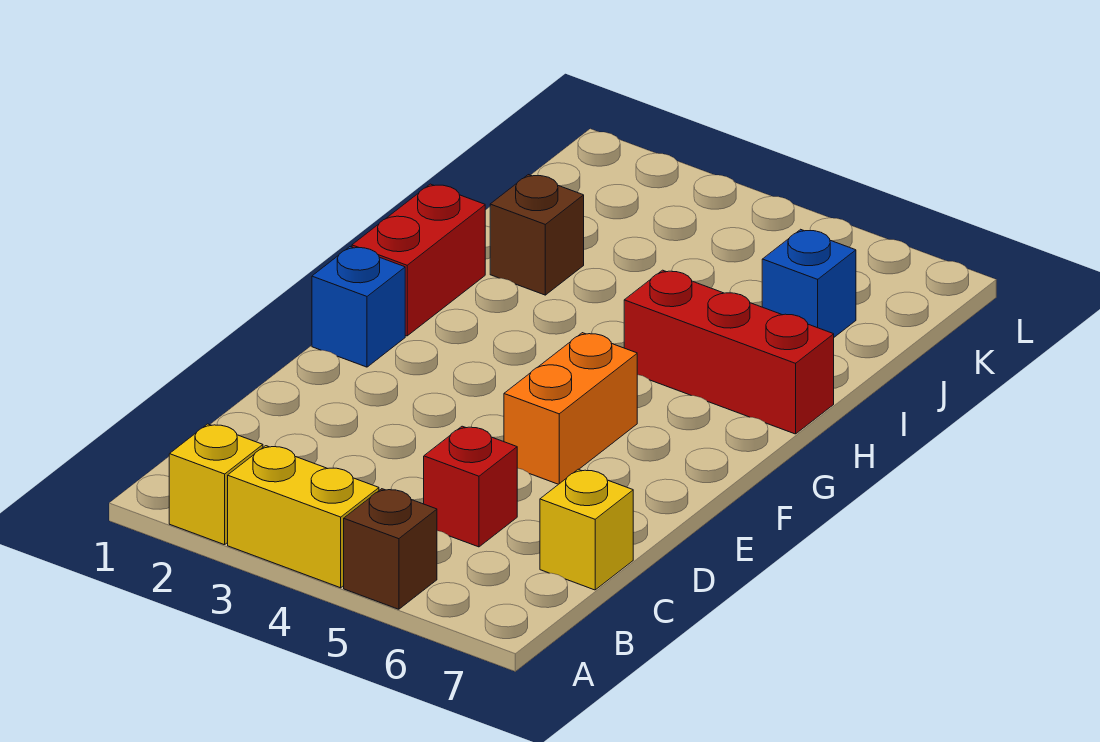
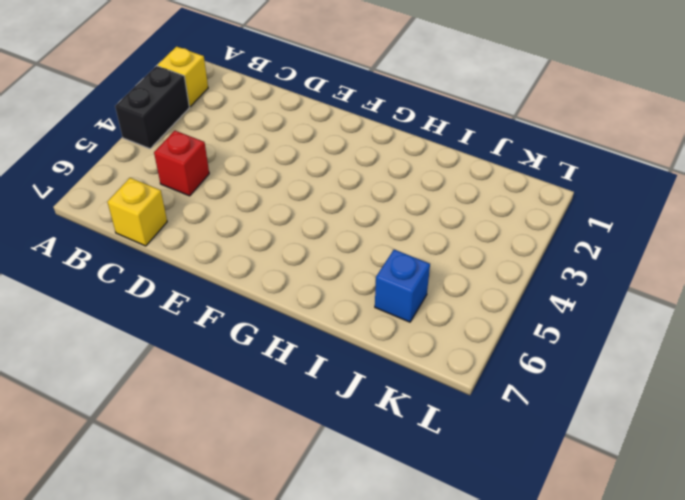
black brick A3:A4 level 1 -> yellow brick A3:A4 level 1
none -> brown brick A5 level 1
none -> orange brick E5:F5 level 1

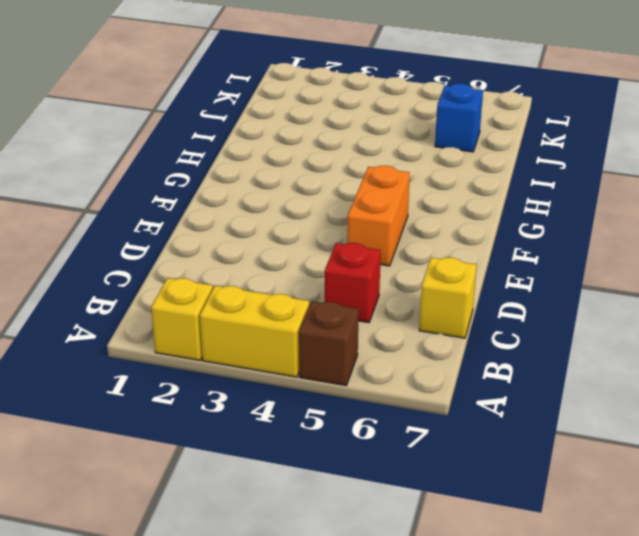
none -> blue brick F1 level 1
none -> red brick G1:H1 level 1

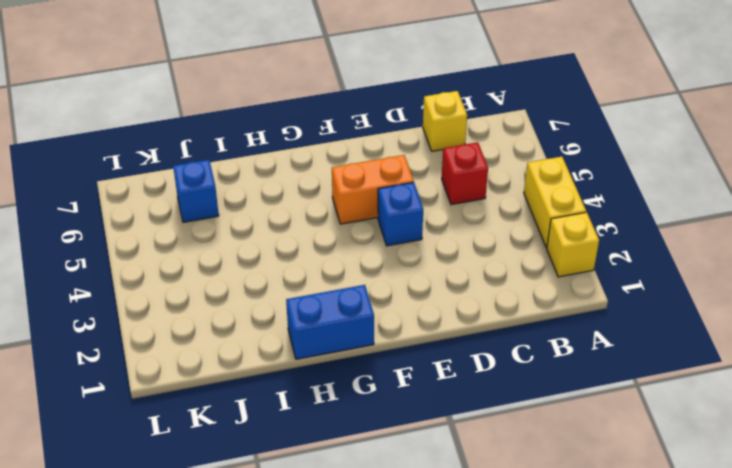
blue brick E4 level 1 -> blue brick F1 level 1
blue brick G1:H1 level 1 -> red brick G1:H1 level 1
none -> brown brick A5 level 1
none -> red brick H5:H7 level 1

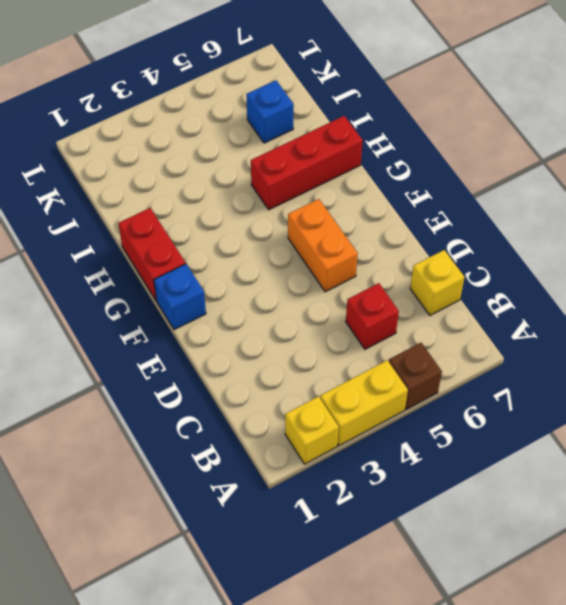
none -> brown brick I2 level 1

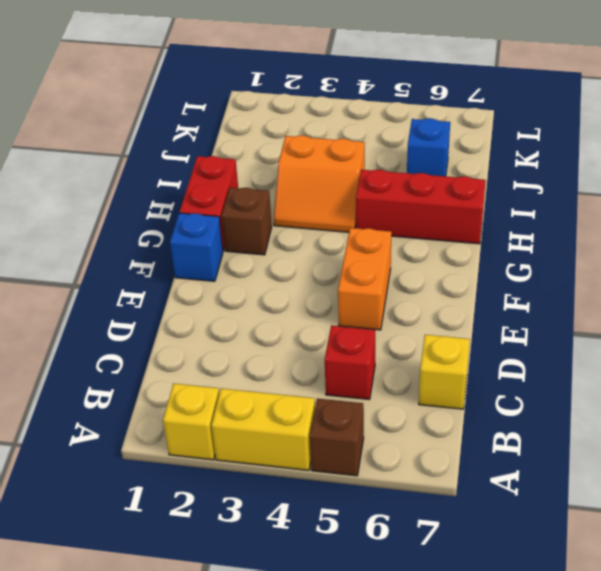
brown brick G2 level 1 -> brown brick I2 level 1
orange slope H3:I4 level 1 top I -> none

